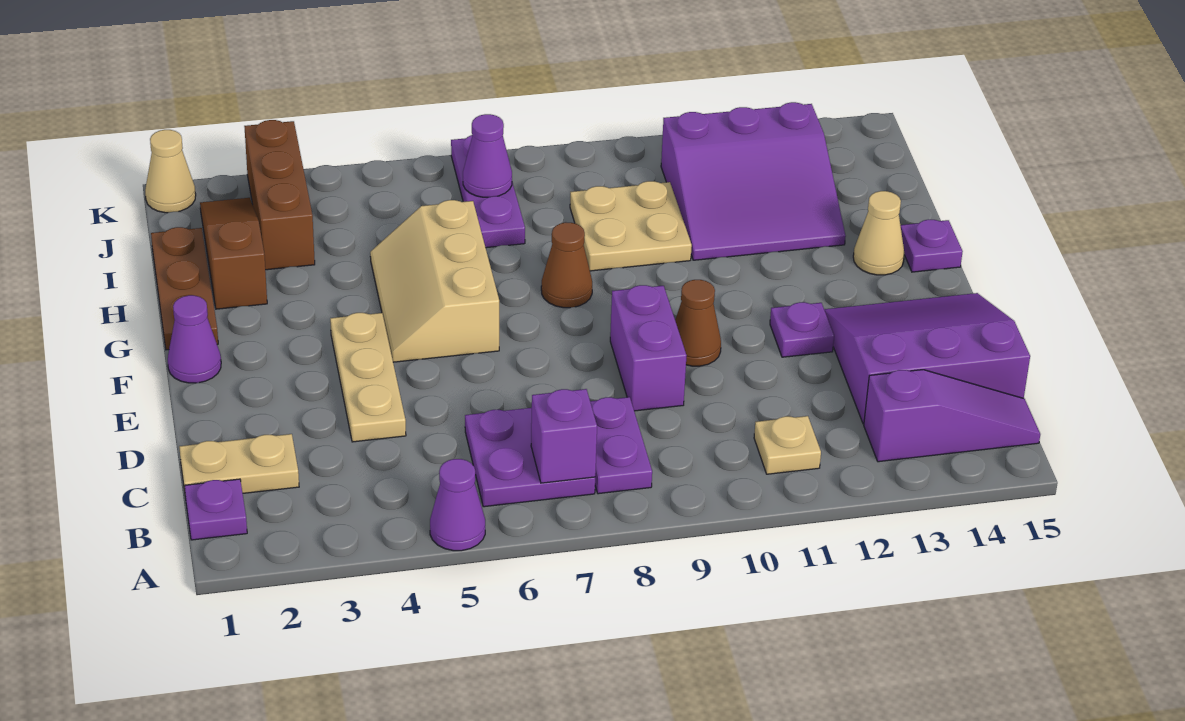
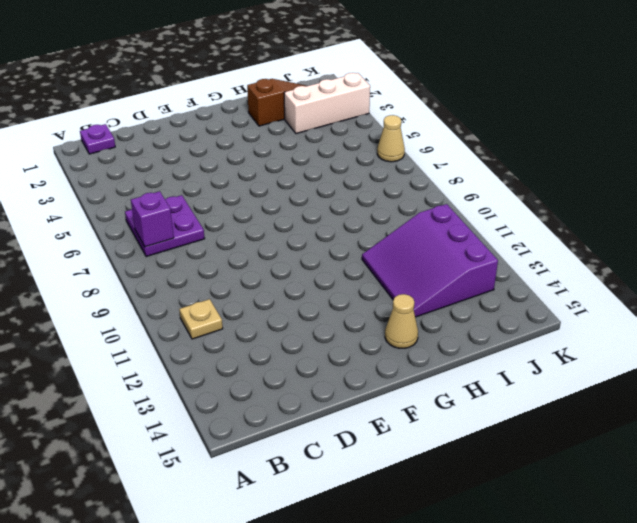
white brick I3:K3 level 1 -> brown brick I3:K3 level 1
tan cone K6 level 1 -> tan cone K1 level 1
none -> purple cone A5 level 1
none -> purple plate B8:C8 level 1
none -> purple slope B13:B15 level 1 top 13

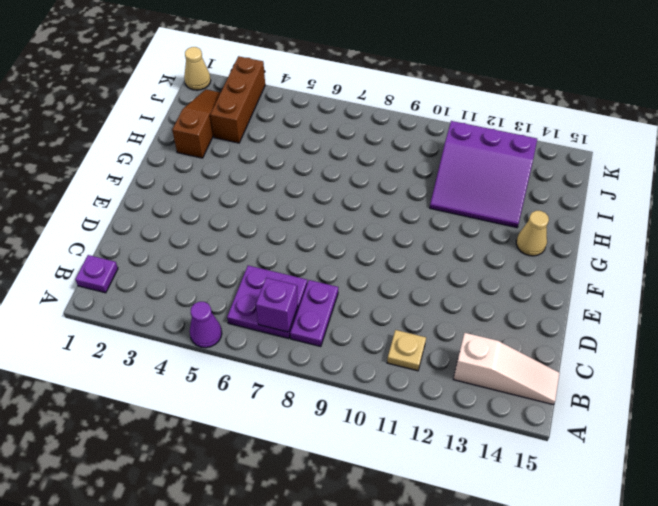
white slope B13:B15 level 1 top 13 -> purple slope B13:B15 level 1 top 13
none -> tan plate C1:C2 level 1
none -> purple slope C13:E15 level 1 top C
none -> tan plate D4:F4 level 1

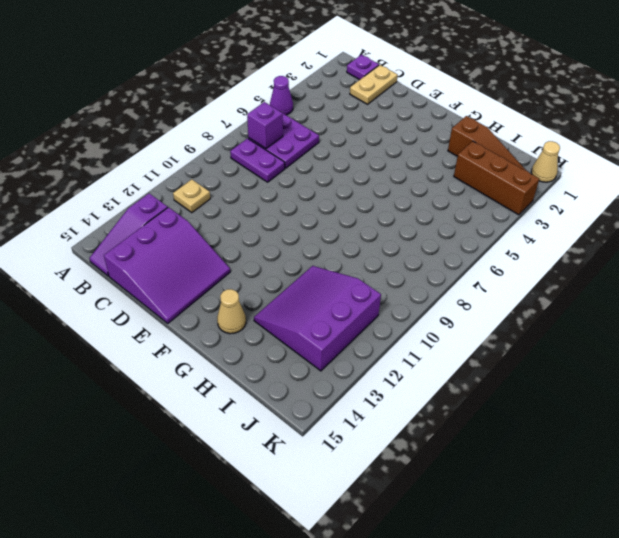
none -> tan plate D4:F4 level 1
none -> purple brick D9:E9 level 1
none -> brown cone E10 level 1

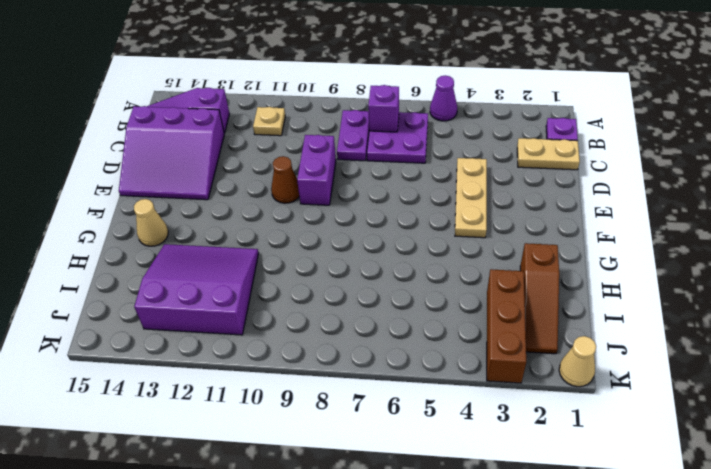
none -> purple plate E12 level 1
none -> purple cone F1 level 1
none -> tan slope F5:H6 level 1 top 6

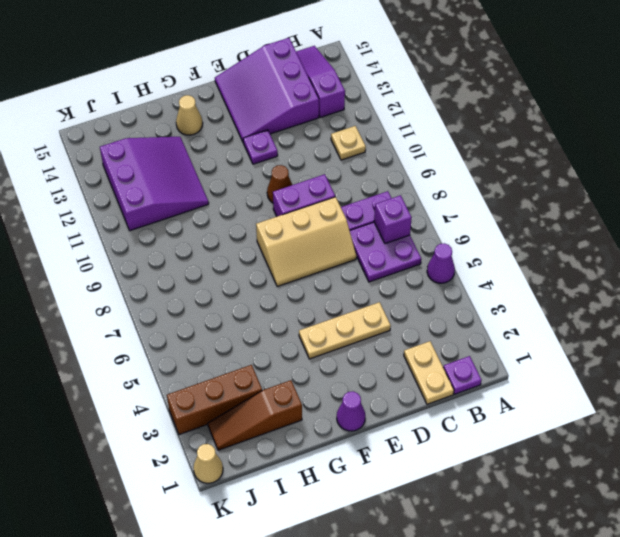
tan slope D7:F8 level 1 top 8 -> tan slope F5:H6 level 1 top 6
none -> brown plate G1:I1 level 1
none -> brown cone G8 level 1
none -> purple plate G15 level 1

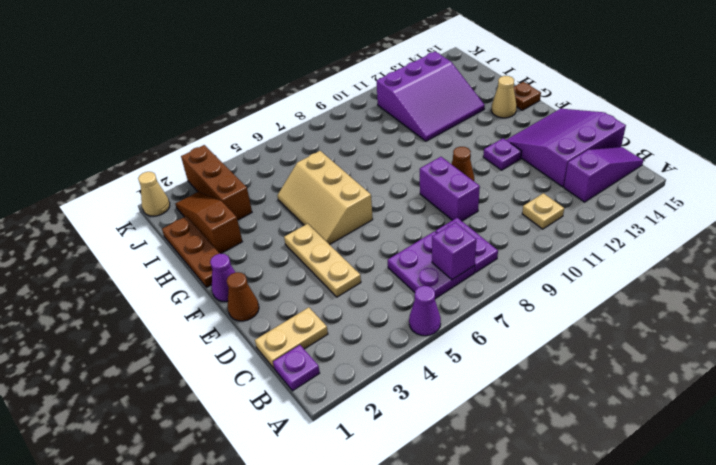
brown cone E1 level 1 -> brown cone G8 level 1
brown plate G15 level 1 -> purple plate G15 level 1
none -> tan plate H9:I10 level 1
none -> purple plate I7:K7 level 1
none -> purple cone J7 level 2

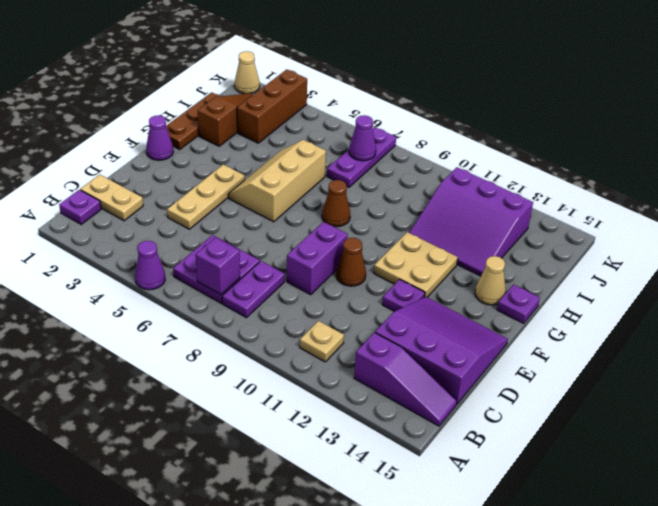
tan plate F11:G12 level 1 -> tan plate H9:I10 level 1

